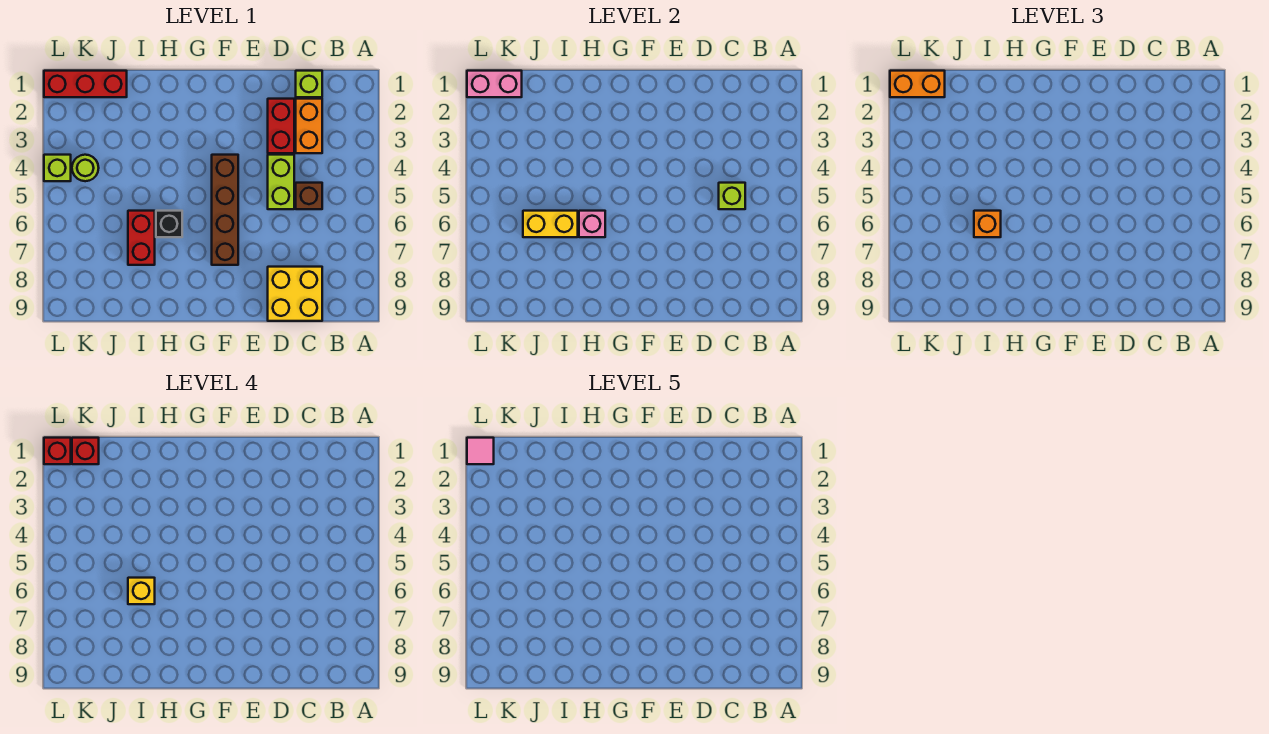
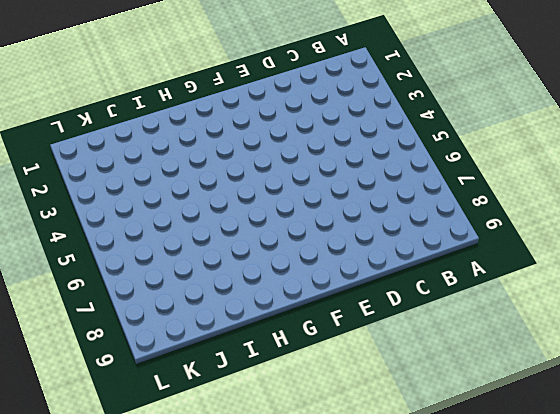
none -> lime brick C1 level 1
none -> orange brick C2:C3 level 1
none -> brown brick C5 level 1

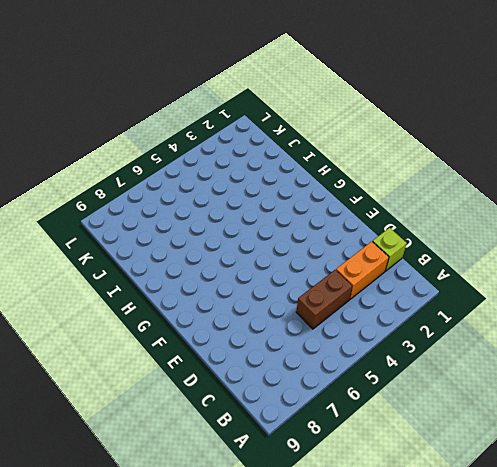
brown brick C4:C5 level 1 -> brown brick C5 level 1
none -> yellow brick C8:D9 level 1
none -> red brick D2:D3 level 1
none -> lime brick D4:D5 level 1

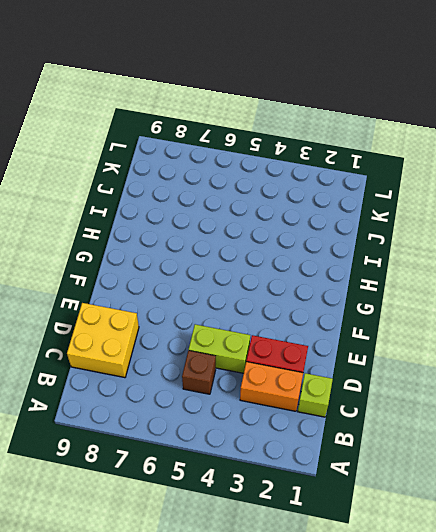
none -> brown brick F4:F7 level 1
none -> black brick H6 level 1
none -> red brick I6:I7 level 1

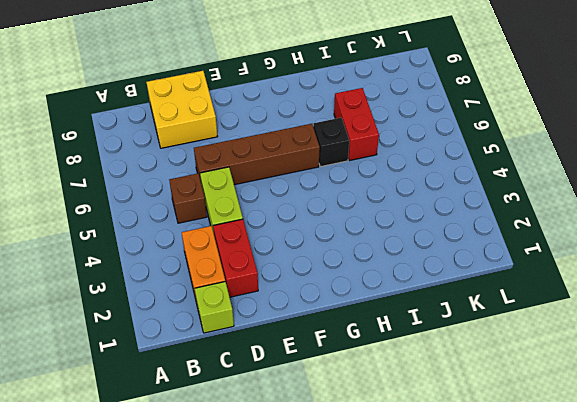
brown brick D6:G6 level 1 -> brown brick F4:F7 level 1
none -> red brick J1:L1 level 1
none -> lime round brick K4 level 1
none -> lime brick L4 level 1

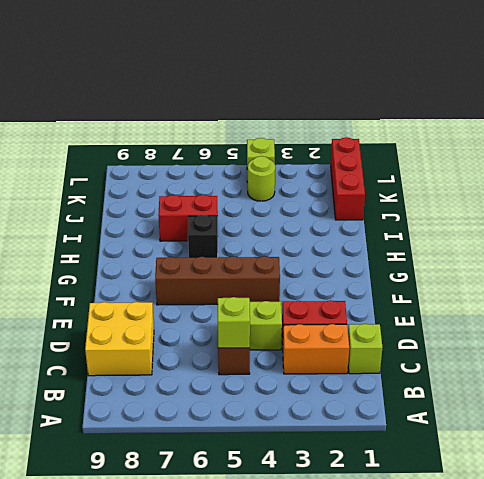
none -> pink brick H6 level 2
none -> yellow brick I6:J6 level 2
none -> pink brick K1:L1 level 2

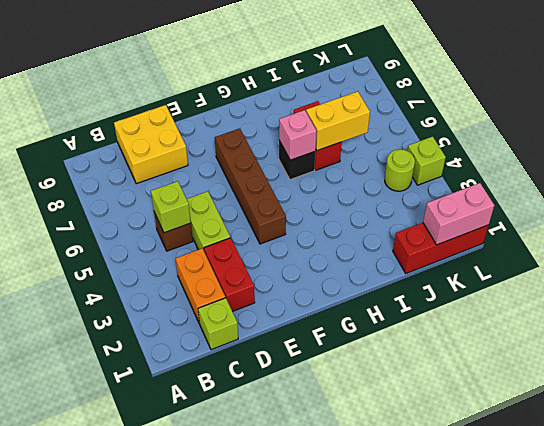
none -> orange brick I6 level 3
none -> orange brick K1:L1 level 3
none -> yellow brick I6 level 4

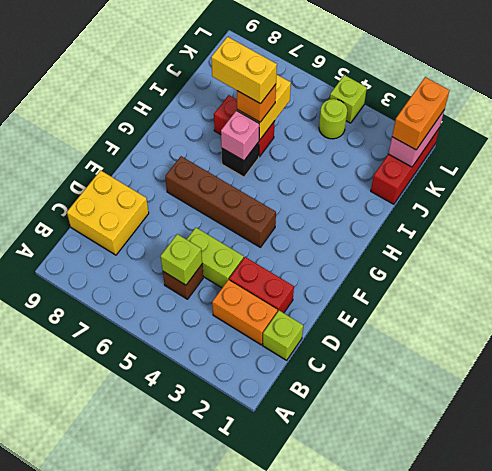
yellow brick I6:I7 level 4 -> yellow brick I6 level 4
none -> red brick K1 level 4
none -> red brick L1 level 4
none -> pink tile L1 level 5

